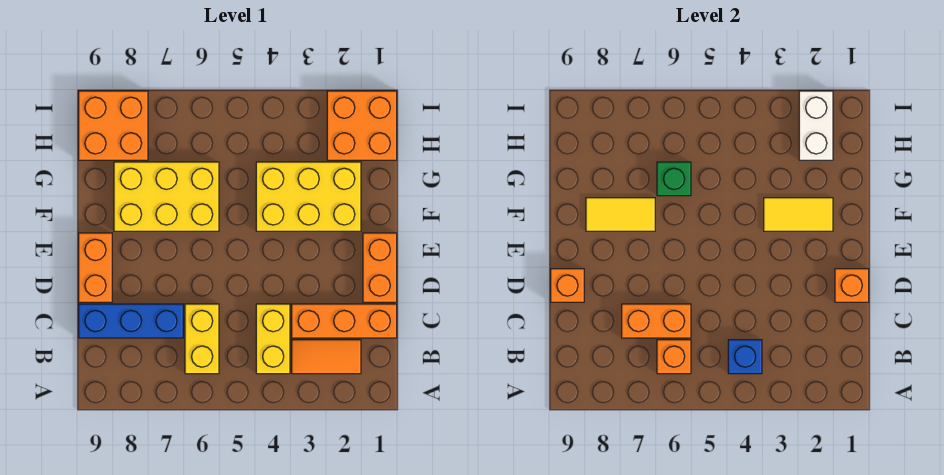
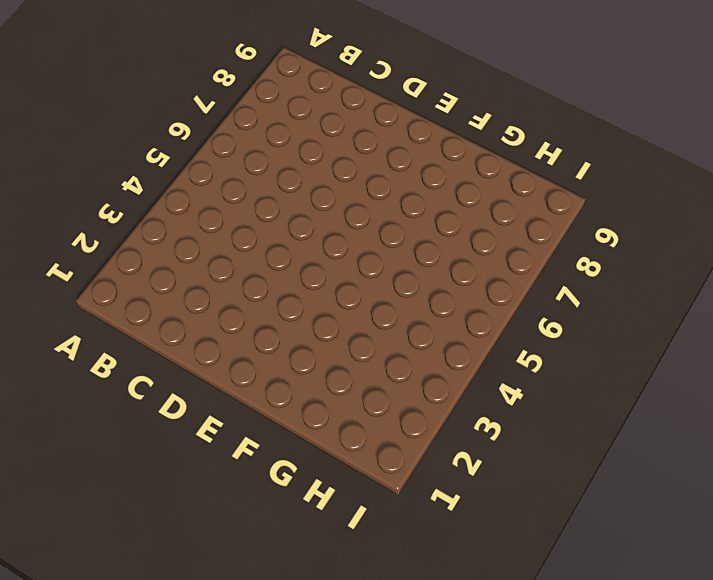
none -> orange tile B2:B3 level 1
none -> yellow brick B4:C4 level 1
none -> yellow brick B6:C6 level 1

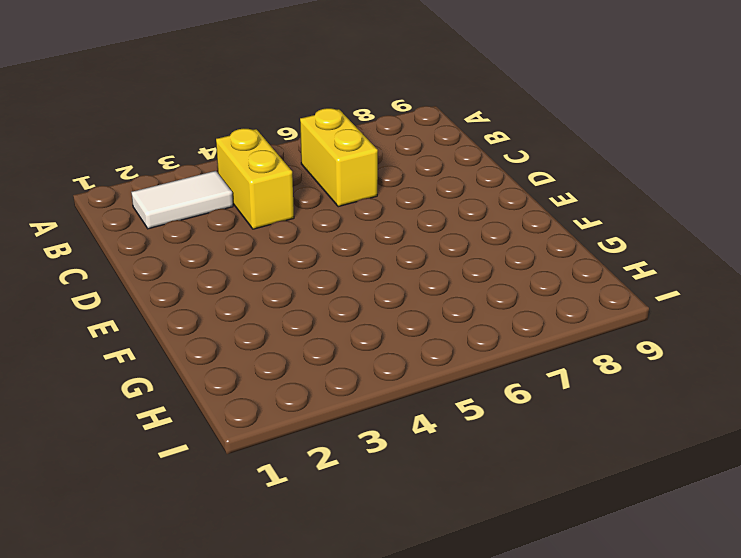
white tile B2:B3 level 1 -> orange tile B2:B3 level 1
none -> orange brick C1:C3 level 1
none -> blue brick C7:C9 level 1
none -> orange brick D1:E1 level 1

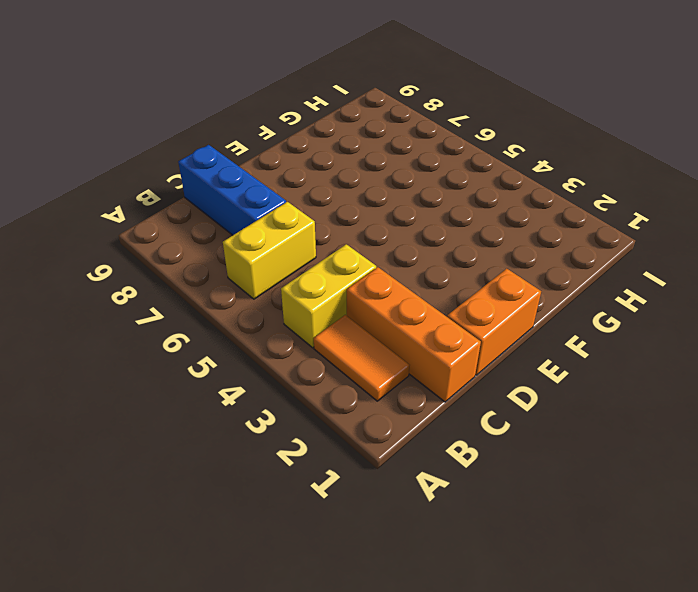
none -> orange brick D9:E9 level 1
none -> yellow brick F2:G4 level 1
none -> yellow brick F6:G8 level 1

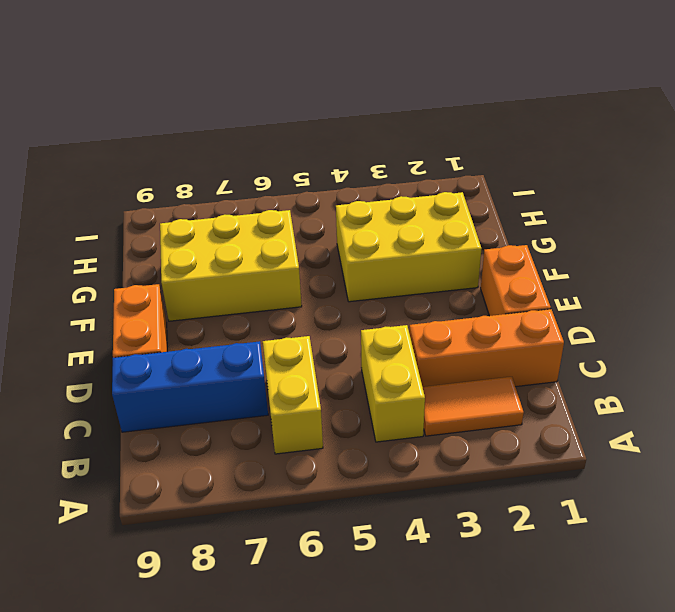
none -> orange brick H1:I2 level 1
none -> orange brick H8:I9 level 1
none -> blue brick B4 level 2

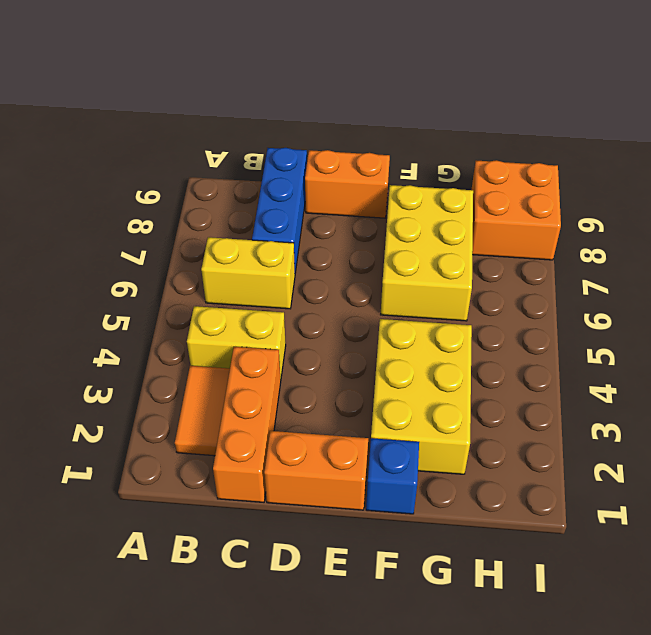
blue brick F1 level 1 -> blue brick B4 level 2
none -> orange brick H1:I2 level 1
none -> orange brick B6 level 2
none -> orange brick C6:C7 level 2

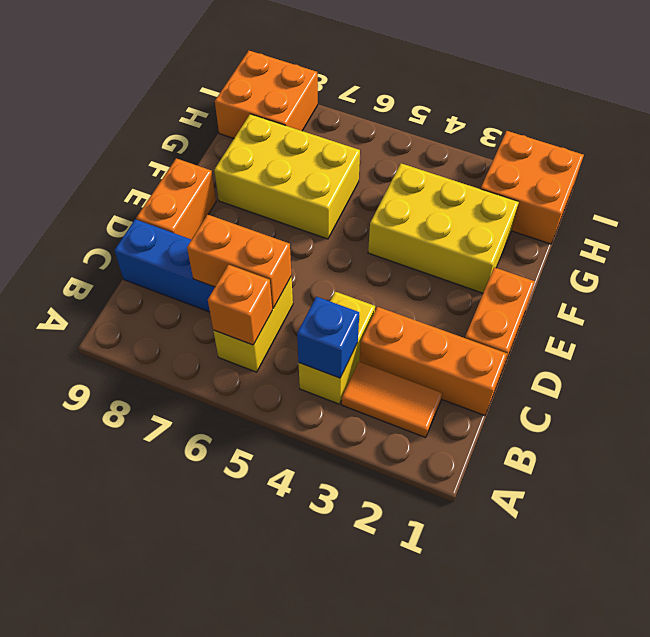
none -> orange brick D1 level 2
none -> orange brick D9 level 2
none -> yellow tile F2:F3 level 2

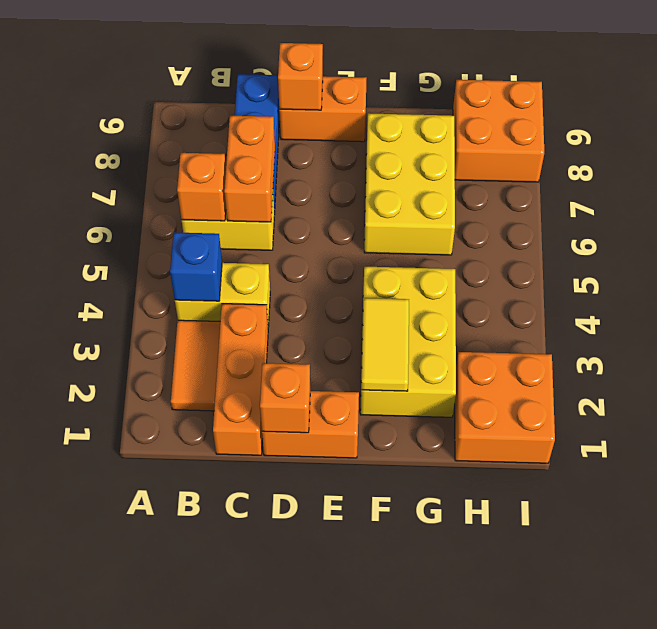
none -> yellow tile F7:F8 level 2
none -> green brick G6 level 2
none -> white brick H2:I2 level 2

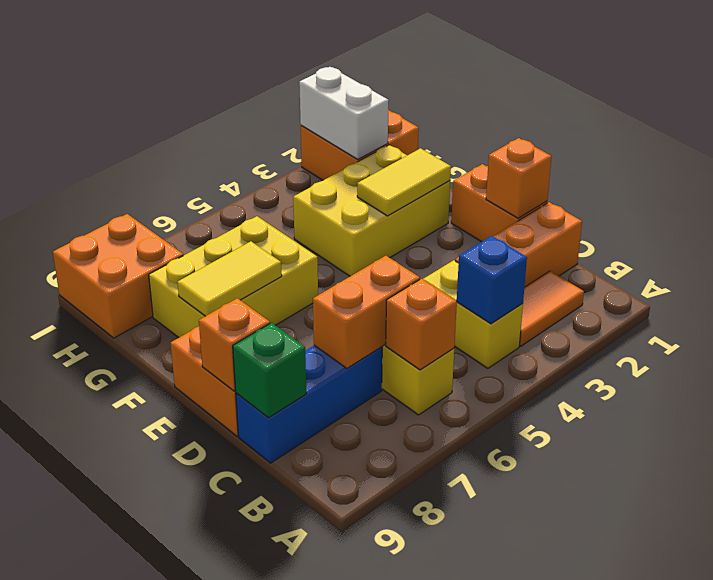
green brick C9 level 2 -> green brick G6 level 2

